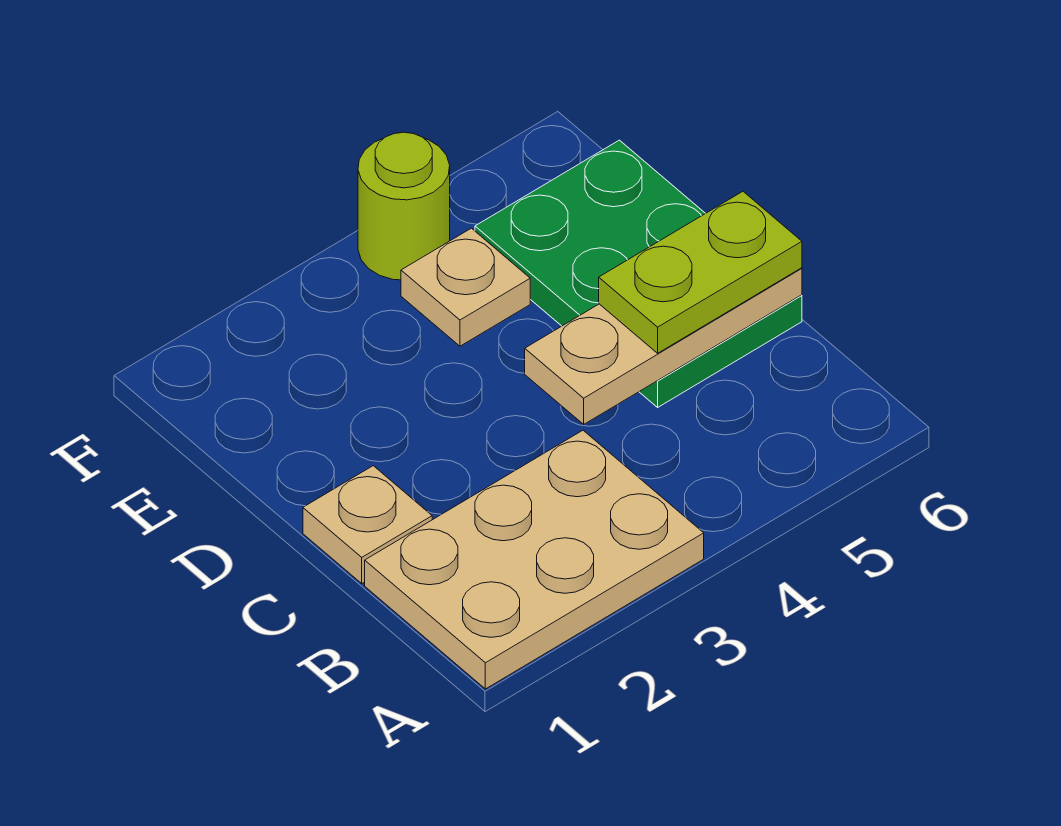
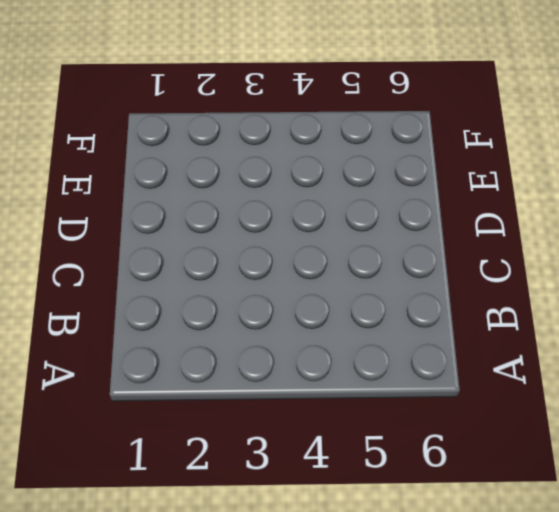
none -> tan plate A1:B3 level 1
none -> tan plate C1 level 1

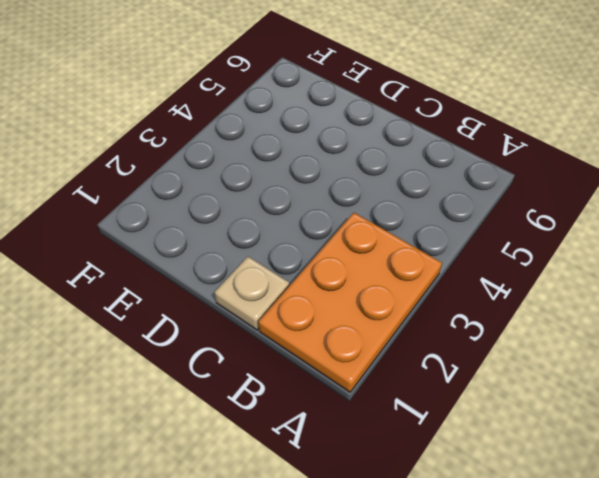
orange plate A1:B3 level 1 -> tan plate A1:B3 level 1
none -> green plate C5:E6 level 1
none -> tan plate E4 level 1

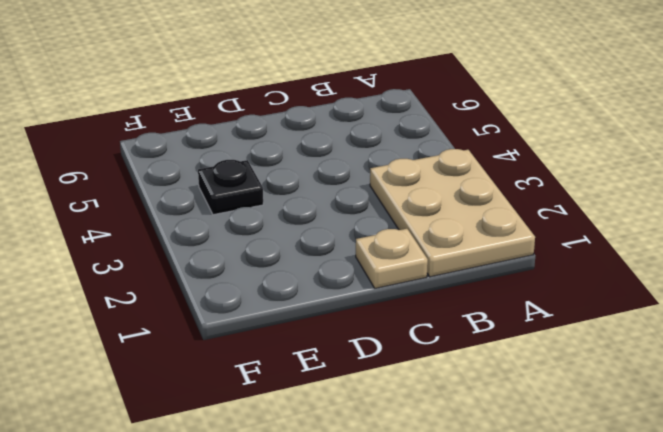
black plate E4 level 1 -> tan plate E4 level 1
none -> green plate C5:E6 level 1
none -> lime round brick F4 level 1

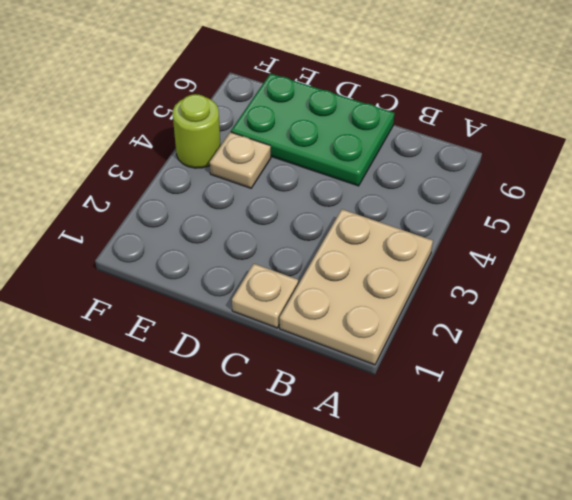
none -> tan plate C4:C6 level 2
none -> lime plate C5:C6 level 3

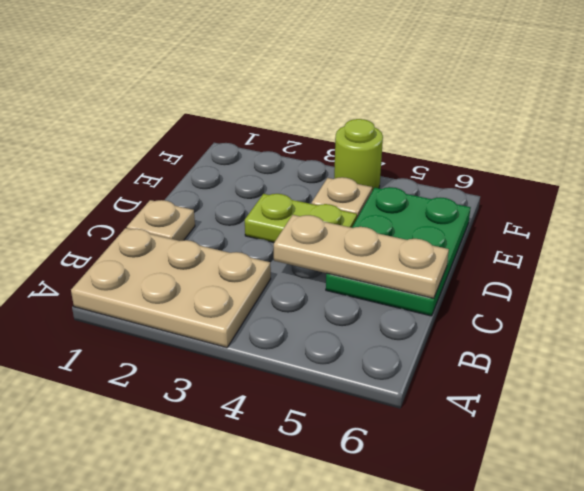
lime plate D3:D4 level 1 -> lime plate C5:C6 level 3

